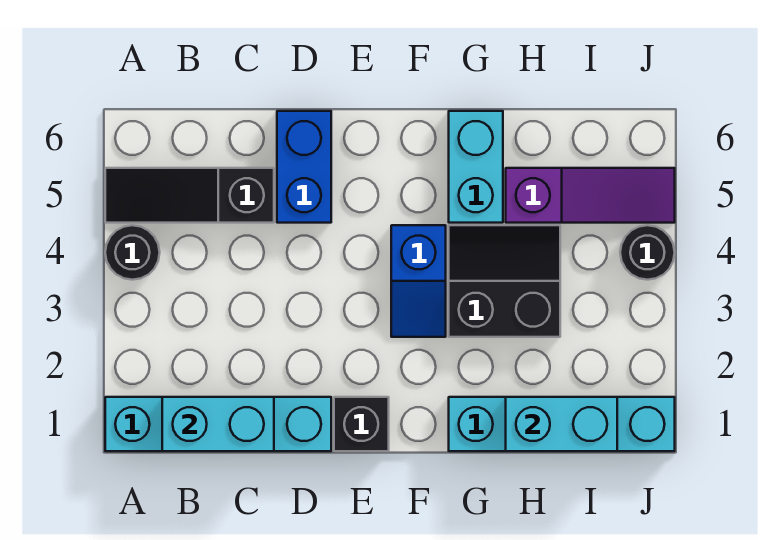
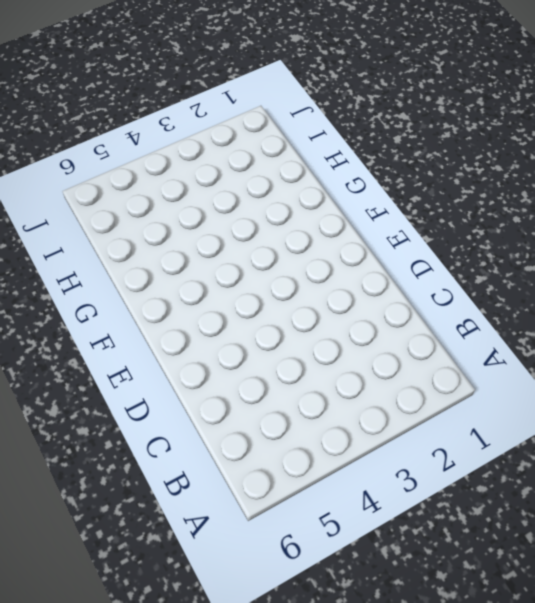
none -> cyan brick A1:D1 level 1
none -> black round brick A4 level 1
none -> black slope A5:C5 level 1 top C

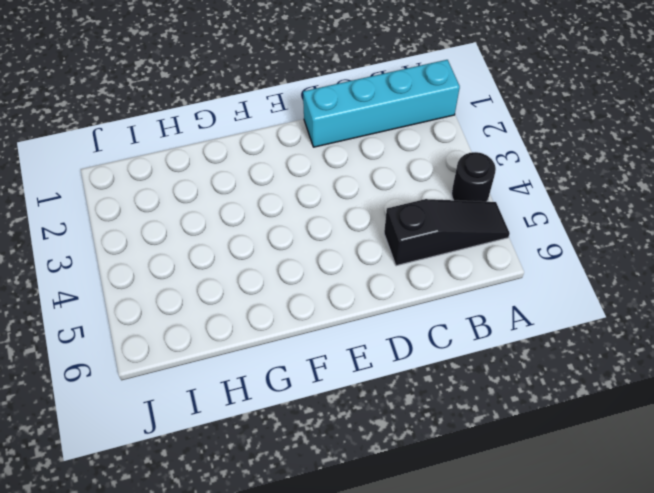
none -> blue brick D5:D6 level 1
none -> black brick E1 level 1
none -> blue slope F3:F4 level 1 top 4

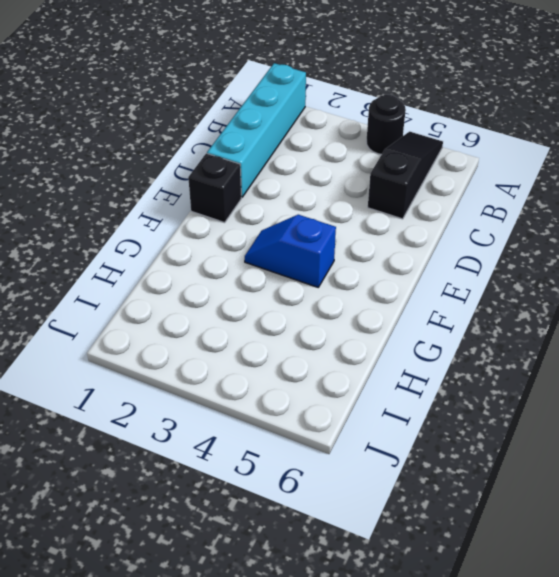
none -> blue brick D5:D6 level 1
none -> cyan brick G1:J1 level 1
none -> black slope G3:H4 level 1 top 3

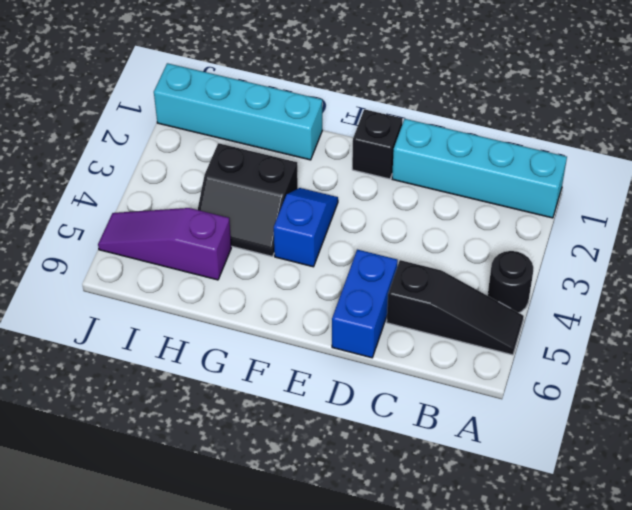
none -> cyan brick G5:G6 level 1
none -> black round brick J4 level 1
none -> cyan brick B1:C1 level 2

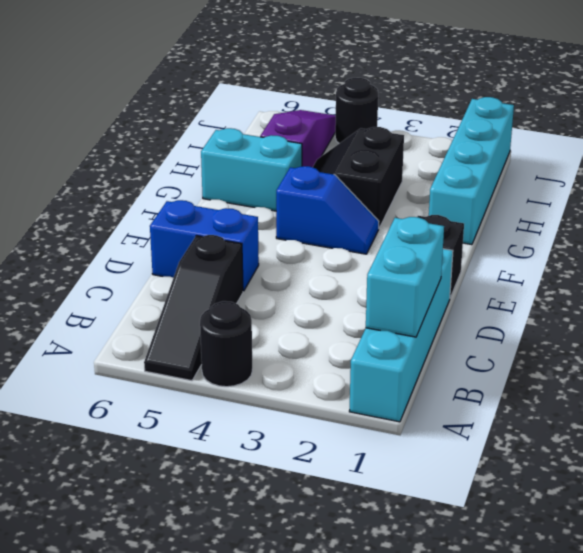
none -> cyan brick H1:I1 level 2

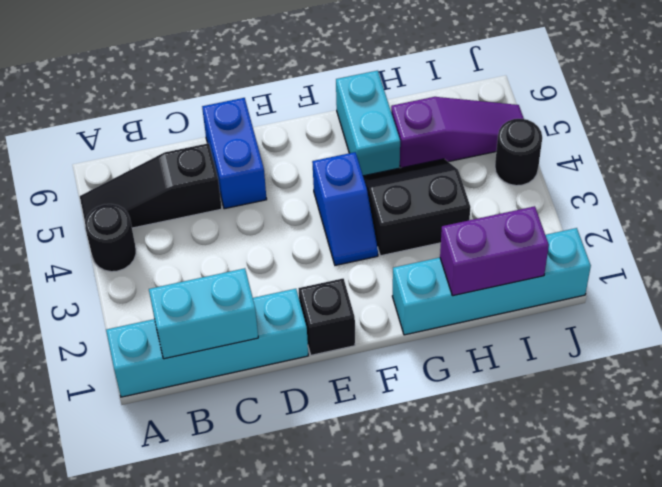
purple brick H1:I1 level 2 -> cyan brick H1:I1 level 2

